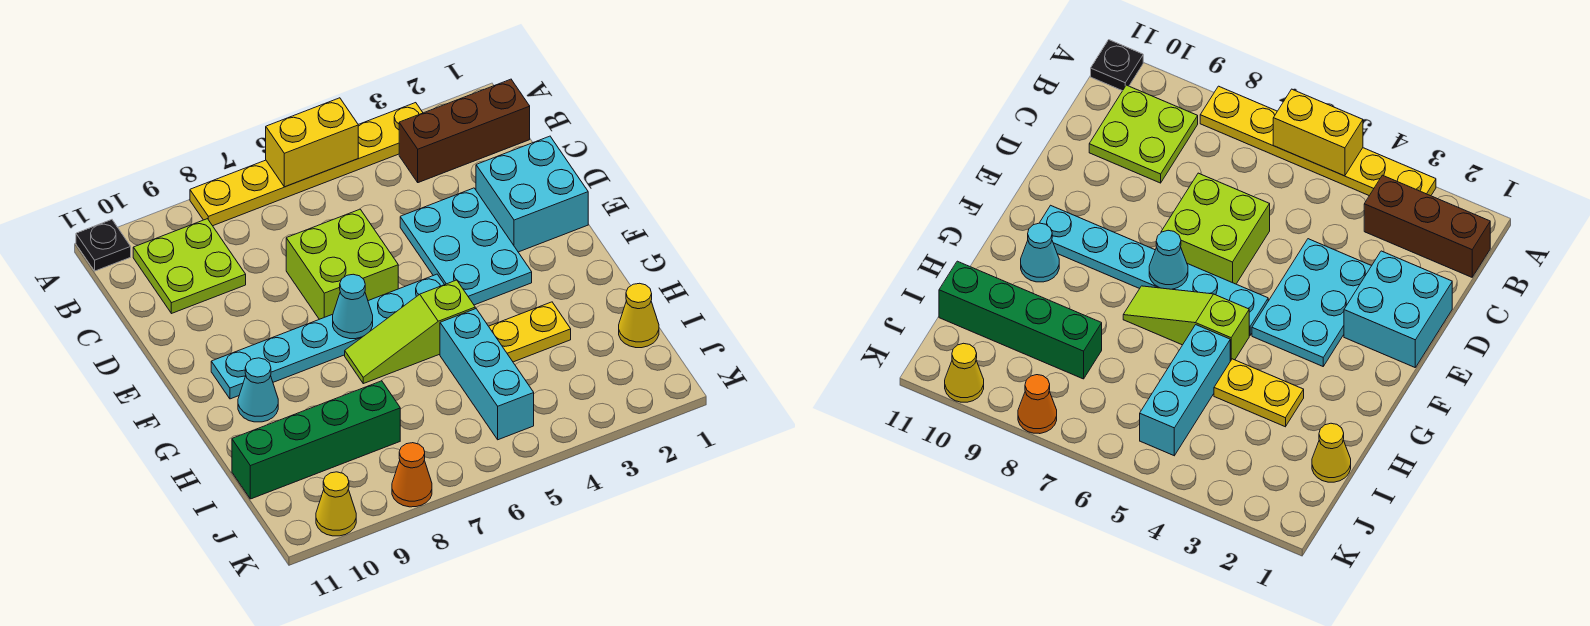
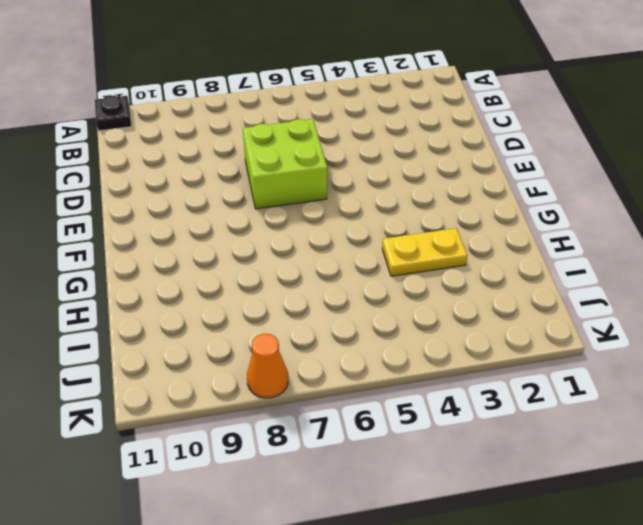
none -> yellow plate A3:A8 level 1
none -> brown brick B1:B3 level 1
none -> lime plate B9:C10 level 1

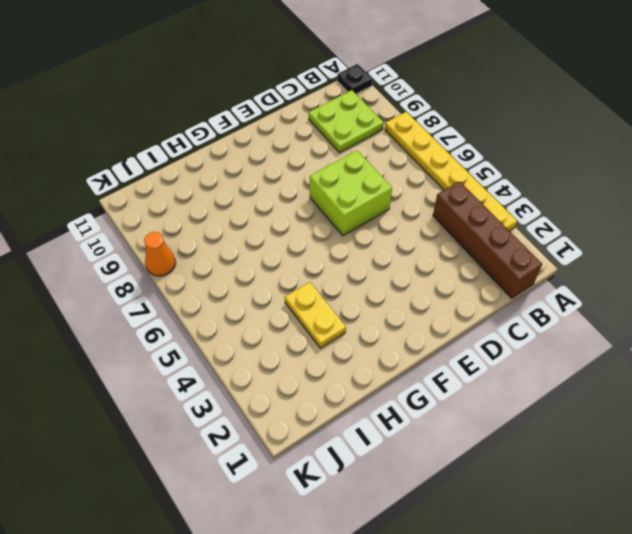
brown brick B1:B4 level 1 -> brown brick B1:B3 level 1
none -> cyan brick D1:E2 level 1
none -> cyan plate D3:F4 level 1
none -> cyan plate F5:F10 level 1

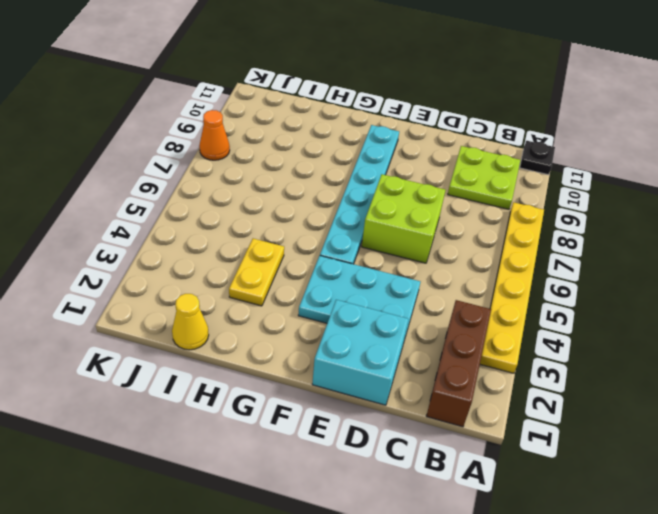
none -> lime slope G5:G7 level 1 top 5
none -> cyan cone G10 level 1
none -> cyan brick H5:J5 level 1

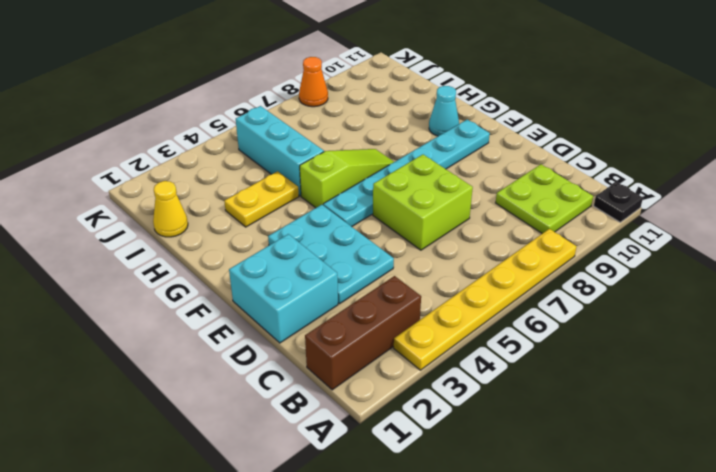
none -> green brick I8:I11 level 1
none -> yellow cone K10 level 1
none -> yellow brick A5:A6 level 2

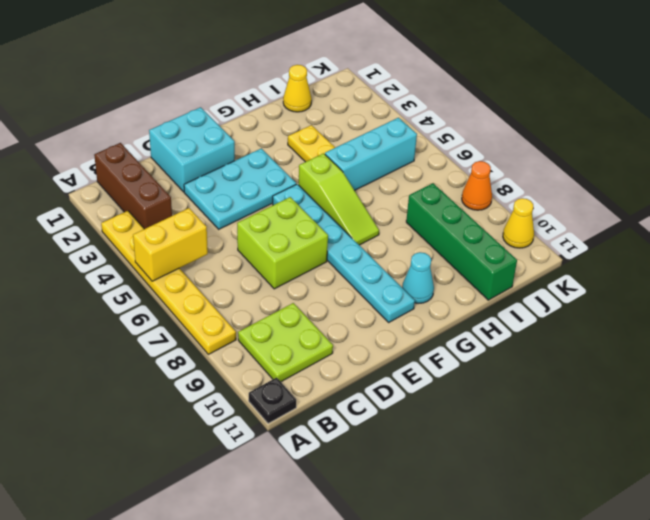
yellow brick A5:B5 level 2 -> yellow brick A5:A6 level 2
none -> cyan cone F7 level 2

